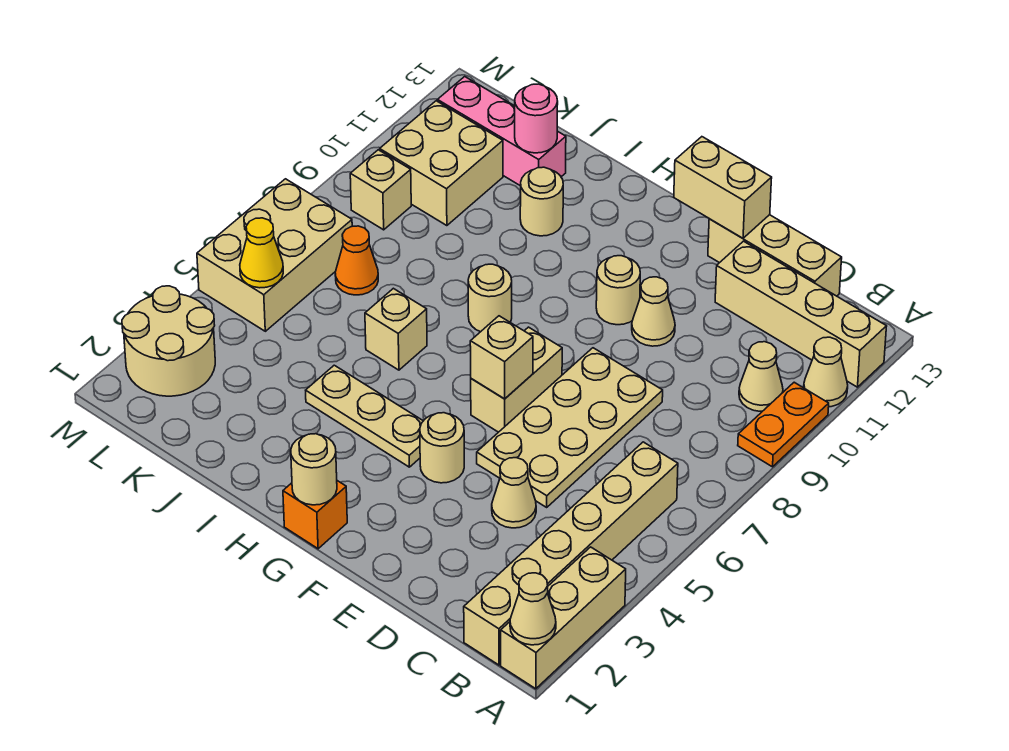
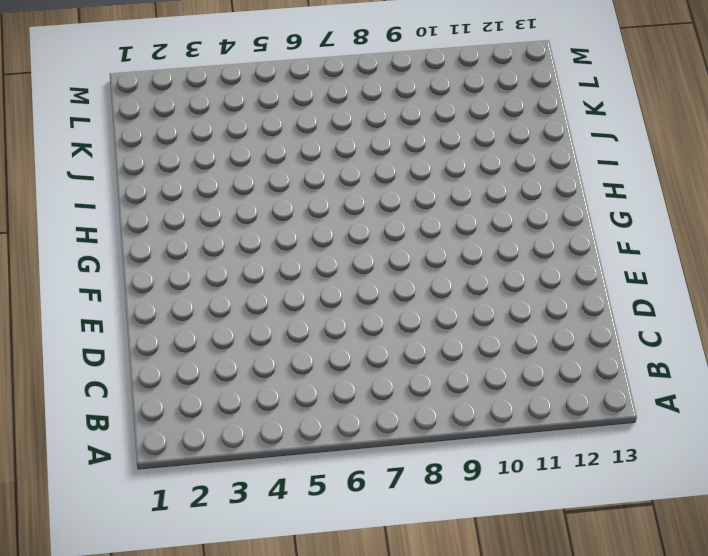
none -> tan brick A1:A3 level 1
none -> orange plate A9:A10 level 1
none -> tan cone A11 level 1
none -> tan brick A12:D12 level 1

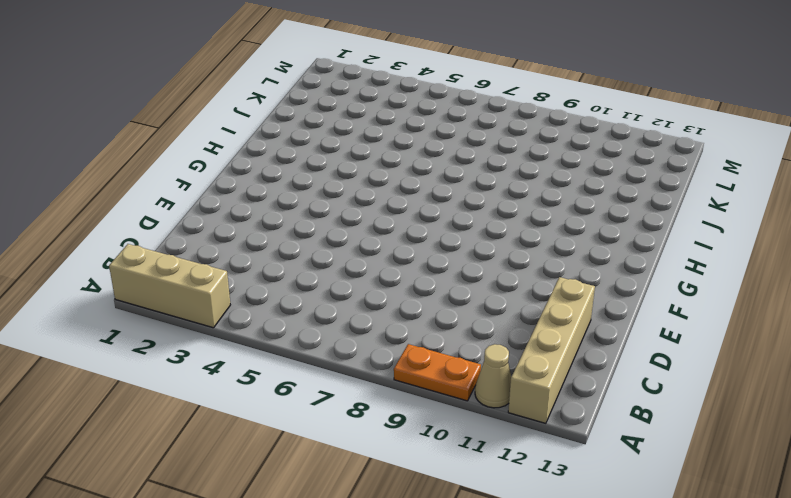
none -> tan brick B1:B6 level 1
none -> tan cone B10 level 1
none -> tan brick C13:E13 level 1
none -> tan cone D4 level 1

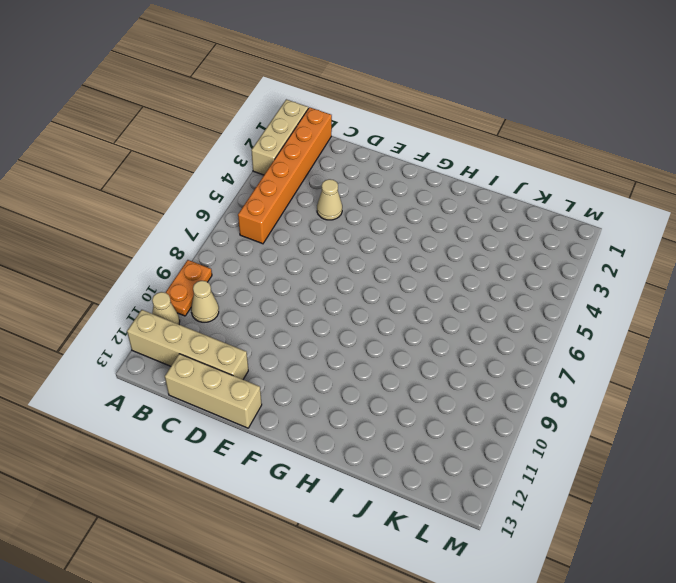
orange brick B1:B6 level 1 -> tan brick B1:B6 level 1
none -> tan plate D5:E8 level 1
none -> tan cone E10 level 1
none -> tan round brick F4 level 1
none -> tan brick F6:F7 level 1

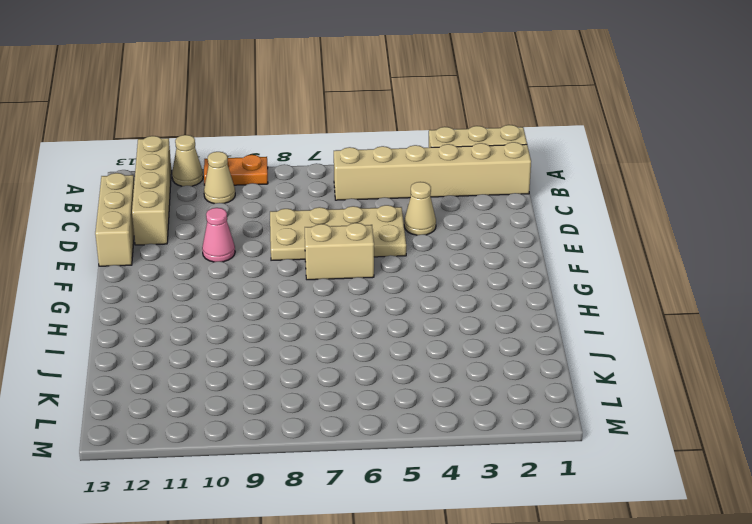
pink cone E10 level 1 -> tan cone E10 level 1
none -> tan round brick F4 level 1
none -> tan round brick F10 level 1
none -> orange brick G1 level 1
none -> tan plate G4:I4 level 1

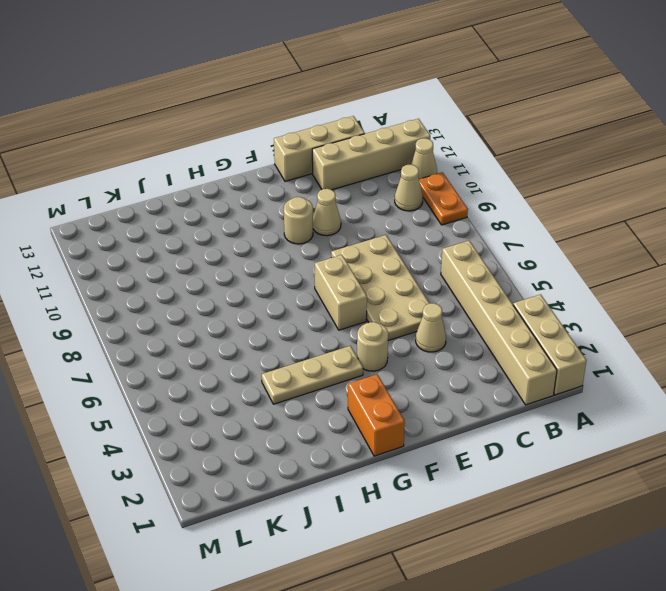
orange brick G1:G2 level 1 -> orange brick G1 level 1
none -> tan round brick H8 level 1
none -> tan brick I6 level 1
none -> tan round brick I11 level 1
none -> pink brick J12:L12 level 1

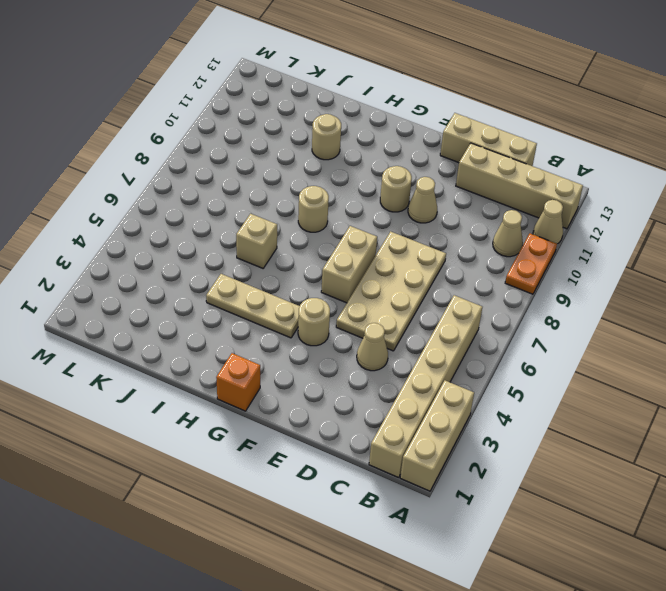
none -> pink brick J12:L12 level 1
none -> orange cone K7 level 1
none -> tan brick K10:L11 level 1
none -> tan round brick L2:M3 level 1

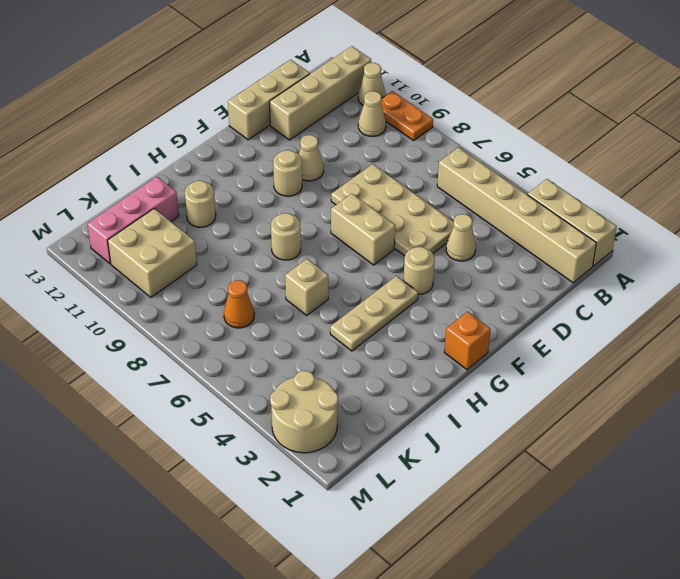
none -> tan brick L5:M7 level 1
none -> tan brick L9 level 1
none -> tan cone A1 level 2
none -> tan brick E13:F13 level 2

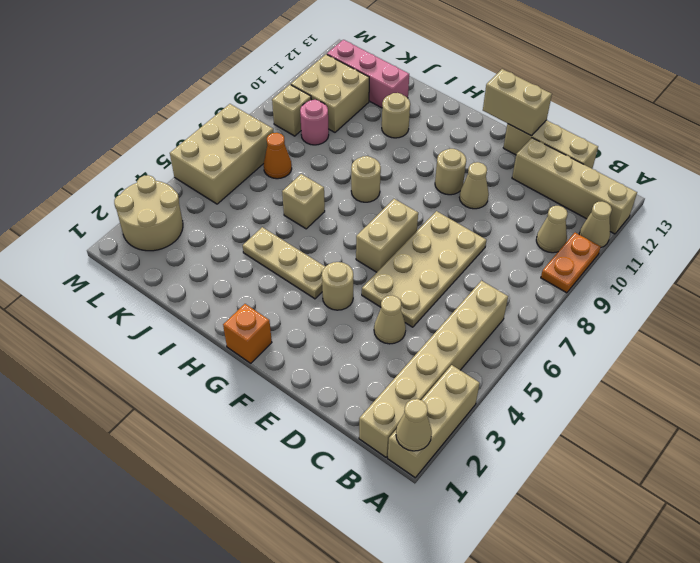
pink round brick K9 level 1 -> pink round brick J12 level 2
none -> tan brick F6 level 2
none -> tan round brick G1 level 2
none -> yellow cone L5 level 2

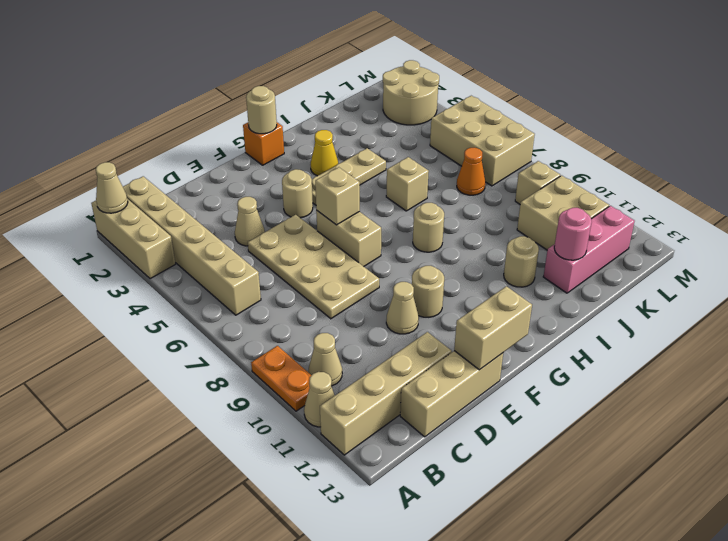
yellow cone H3 level 1 -> yellow cone L5 level 2

